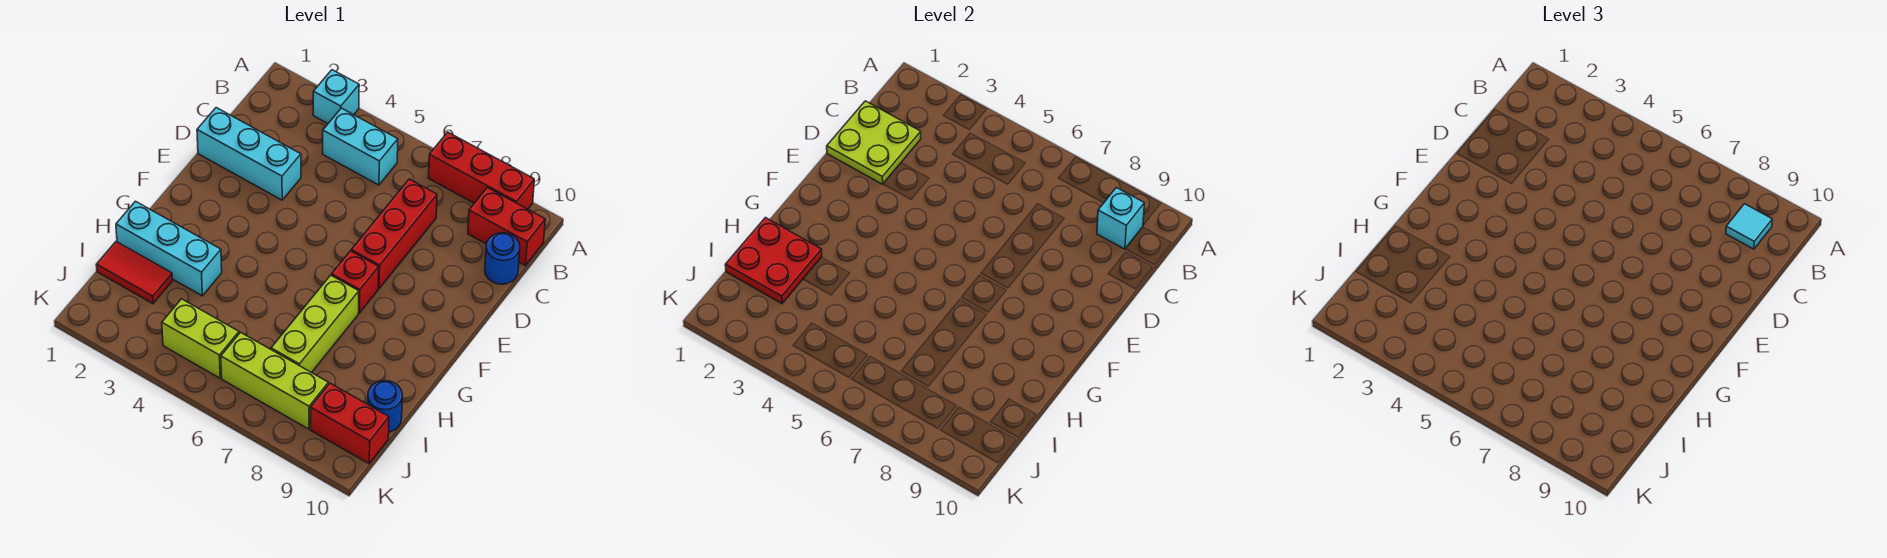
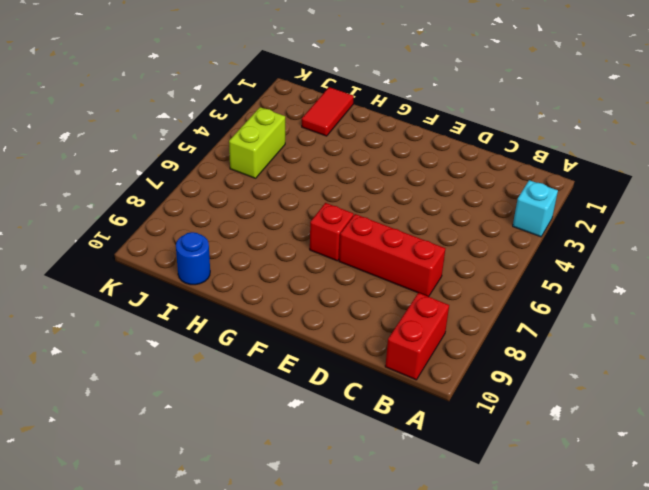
none -> red brick A7:A9 level 1
none -> cyan brick B4:B5 level 1
none -> blue round brick C10 level 1

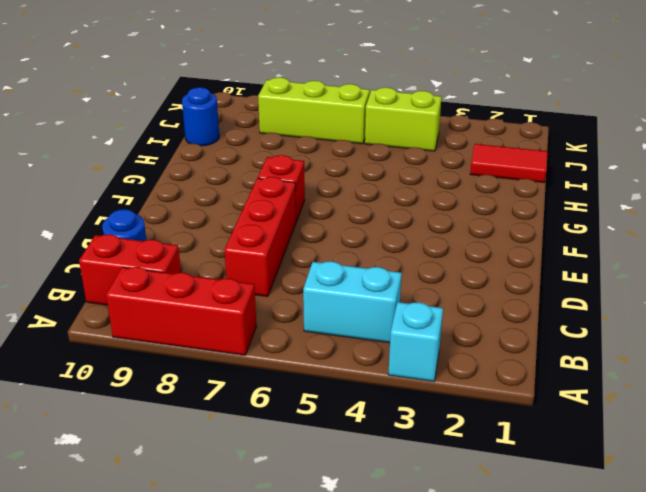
none -> cyan brick D1:D3 level 1
none -> lime brick G7:I7 level 1
none -> cyan brick H1:H3 level 1

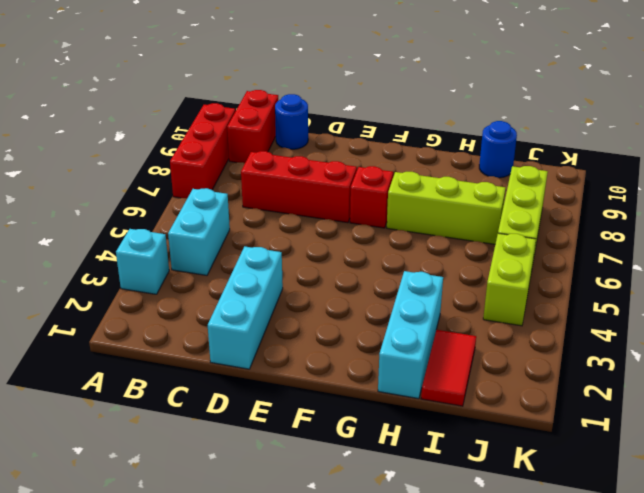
none -> red brick J9:J10 level 1
none -> cyan brick B9 level 2
none -> lime plate C1:D2 level 2

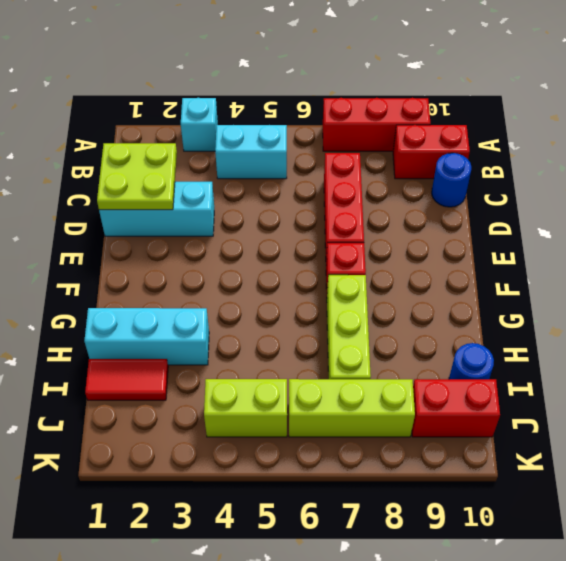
none -> cyan brick B9 level 2
none -> red plate H1:I2 level 2
none -> cyan tile B9 level 3

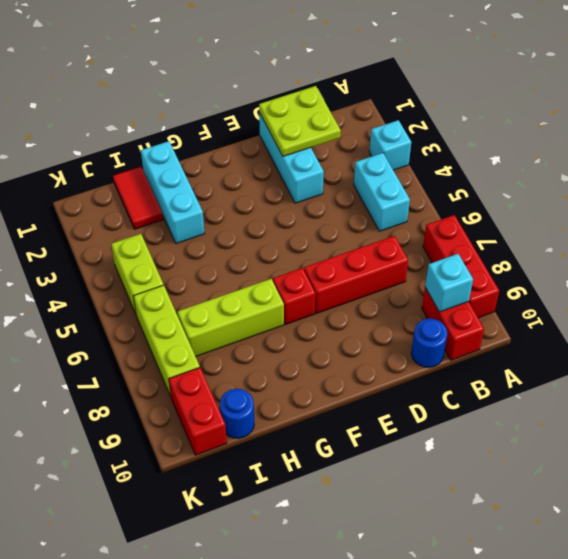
none -> red plate H1:I2 level 2
none -> cyan tile B9 level 3

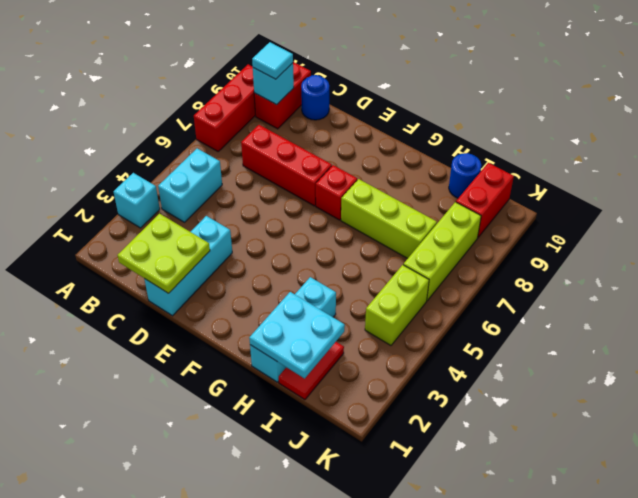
cyan plate H1:I2 level 2 -> red plate H1:I2 level 2

